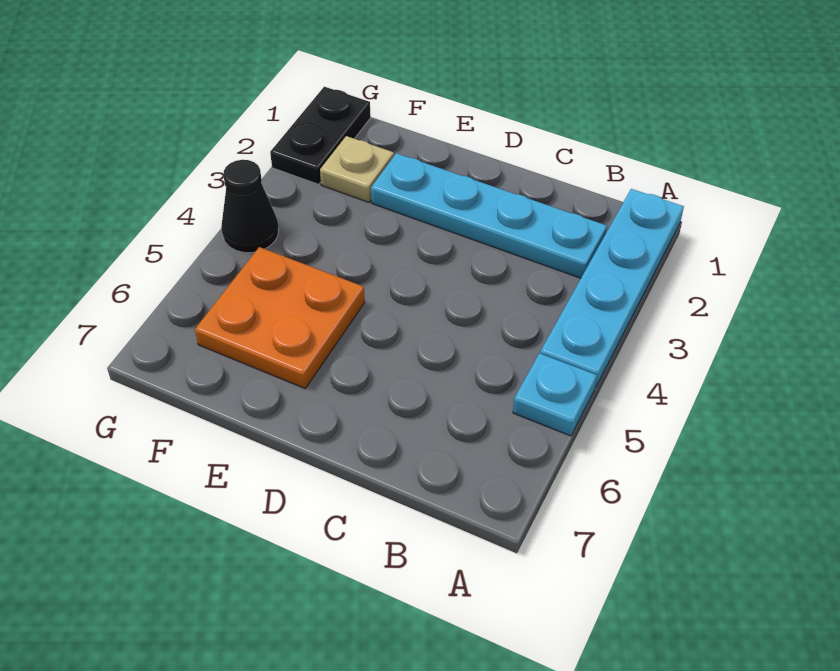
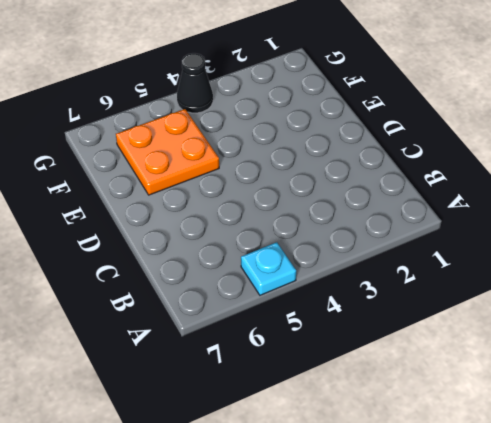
none -> cyan plate A1:A4 level 1
none -> cyan plate B2:E2 level 1

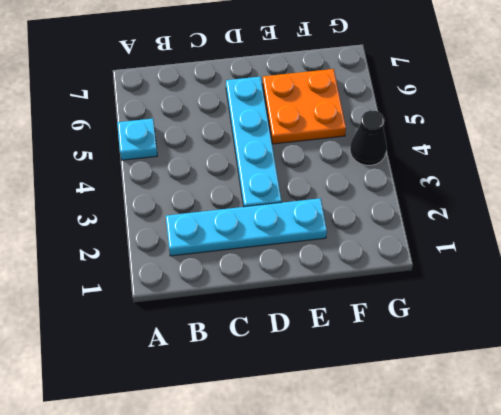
cyan plate D3:D6 level 1 -> cyan plate A1:A4 level 1
none -> tan plate F2 level 1
none -> black plate G1:G2 level 1

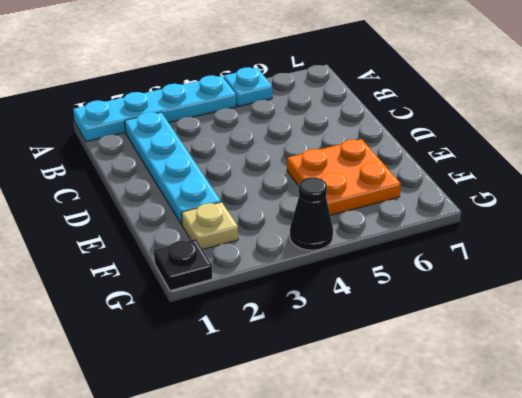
black plate G1 level 1 -> black plate G1:G2 level 1

